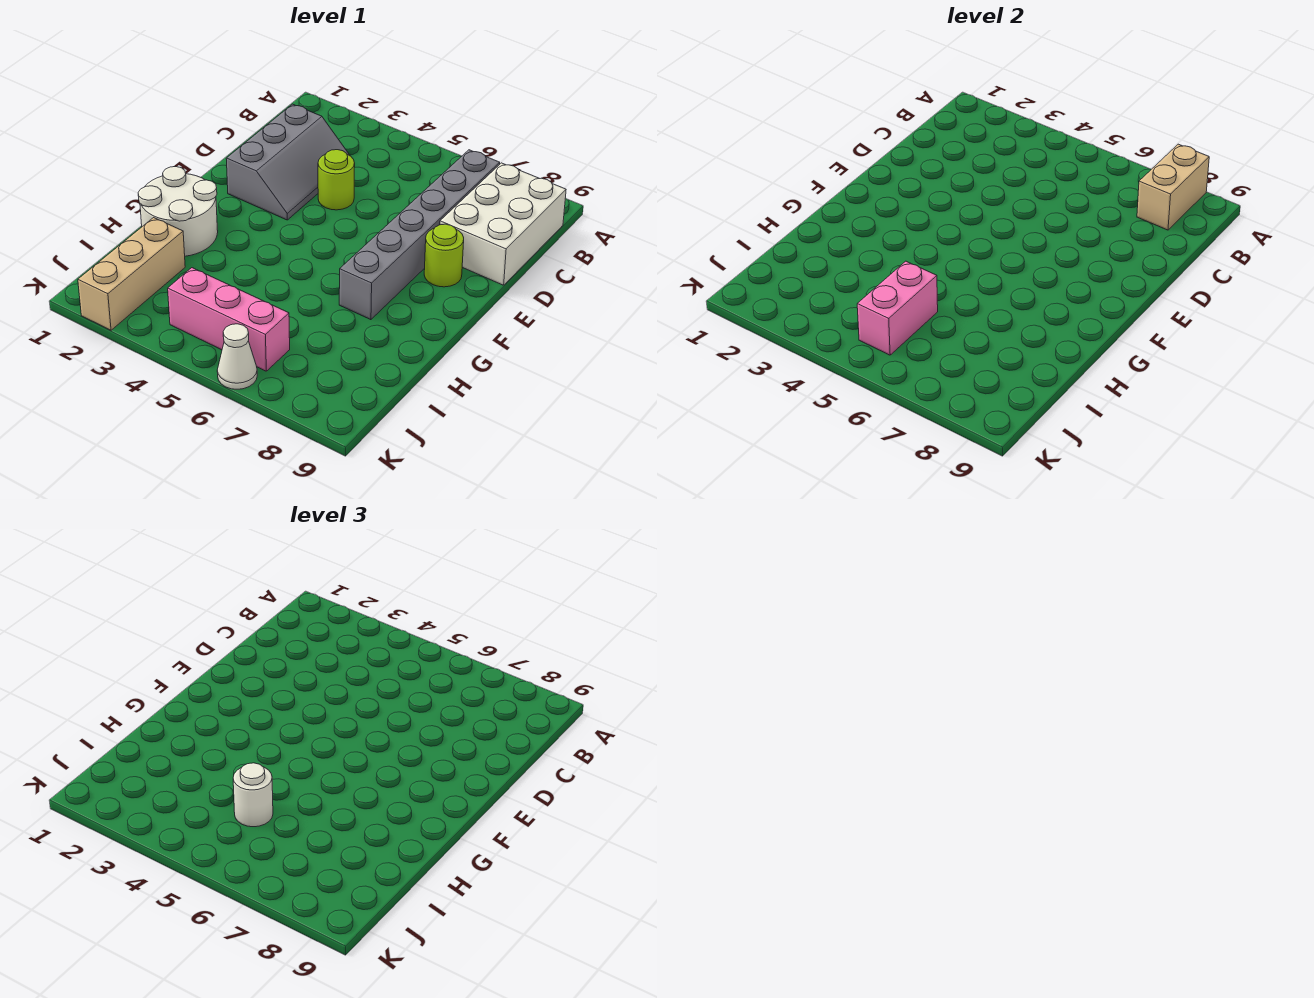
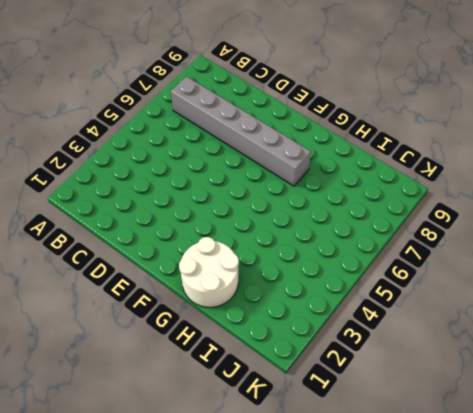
none -> white brick B8:D9 level 1
none -> grey slope C2:E3 level 1 top 2
none -> lime round brick D4 level 1

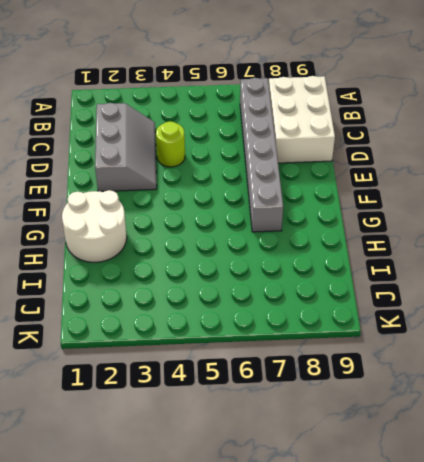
none -> lime round brick E8 level 1
none -> tan brick I2:K2 level 1
none -> pink brick J4:J6 level 1

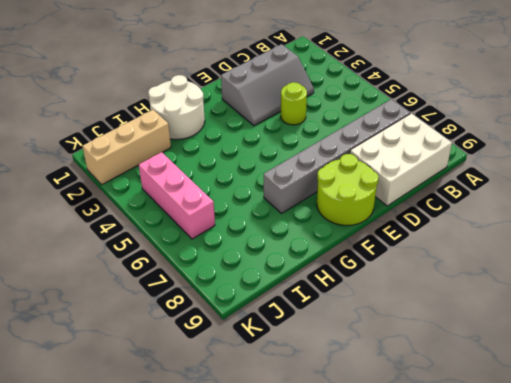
lime round brick E8:F9 level 1 -> lime round brick E8 level 1
none -> white cone K6 level 1
none -> tan brick A8:B8 level 2
none -> pink brick I5:J5 level 2

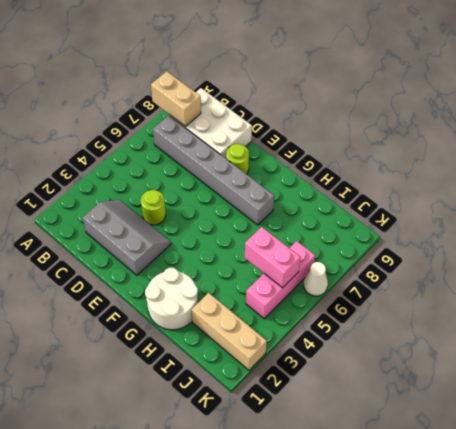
none -> white round brick I5 level 3

